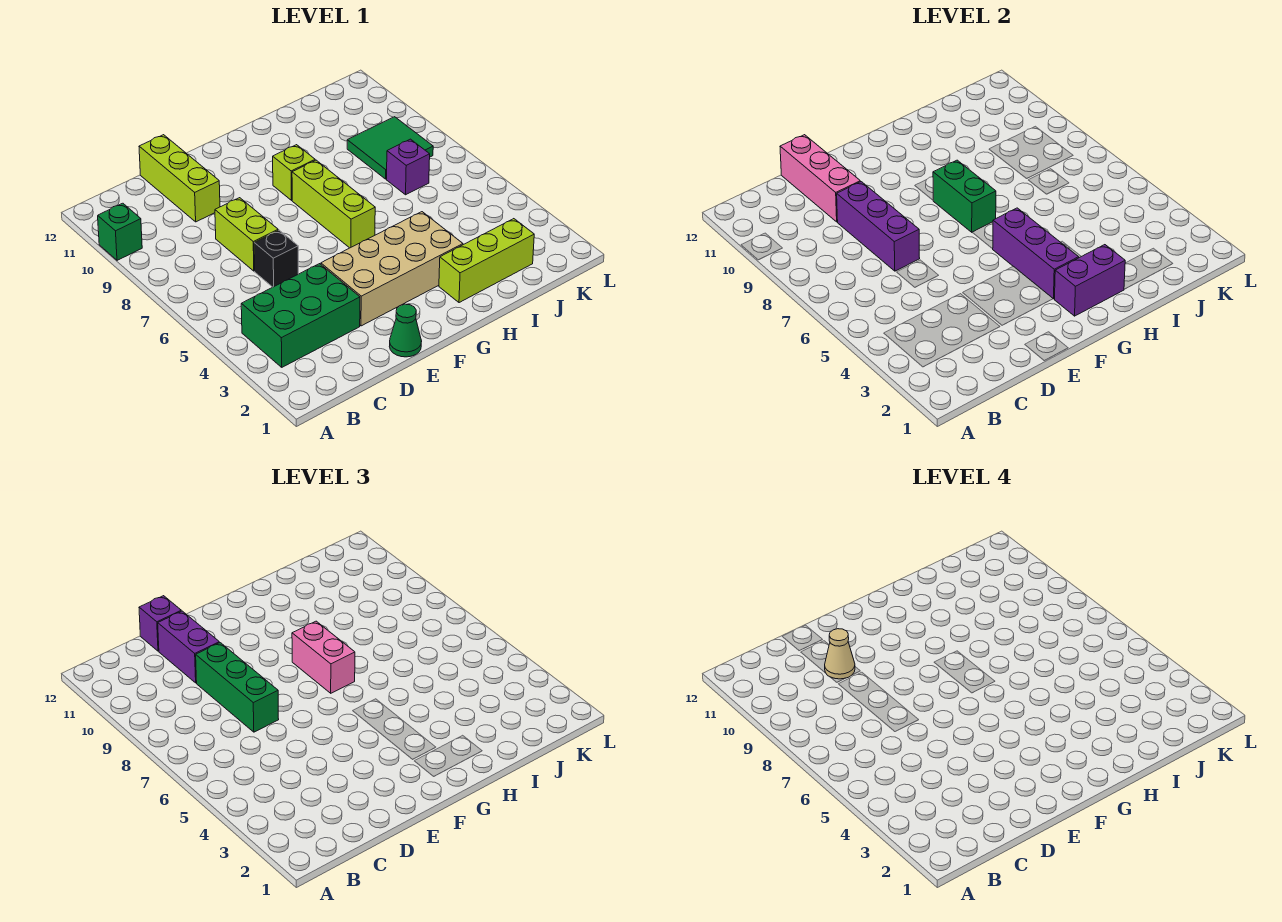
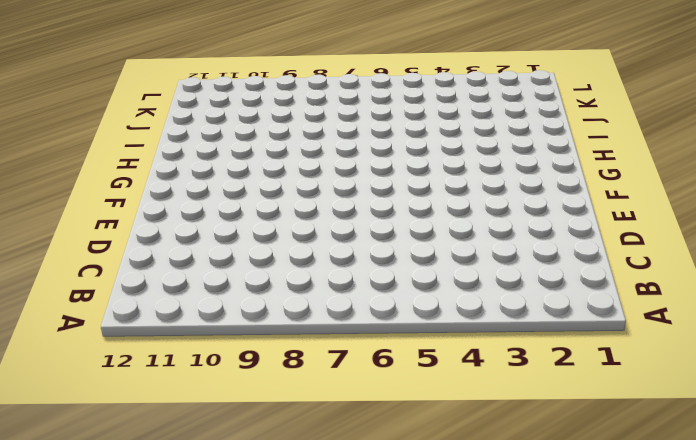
none -> green brick A10 level 1
none -> green brick B3:D4 level 1
none -> black brick D6 level 1

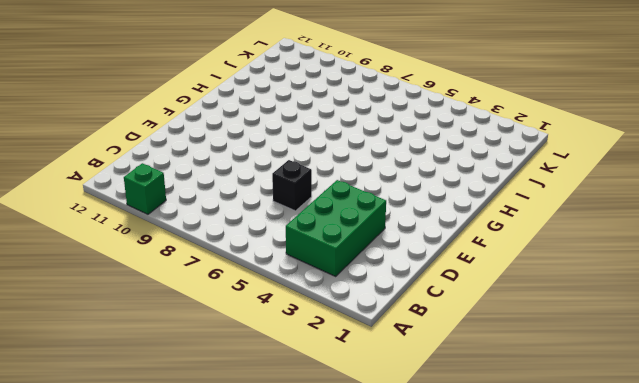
none -> lime brick D7:D8 level 1
none -> lime brick D10:D12 level 1
none -> green cone E1 level 1

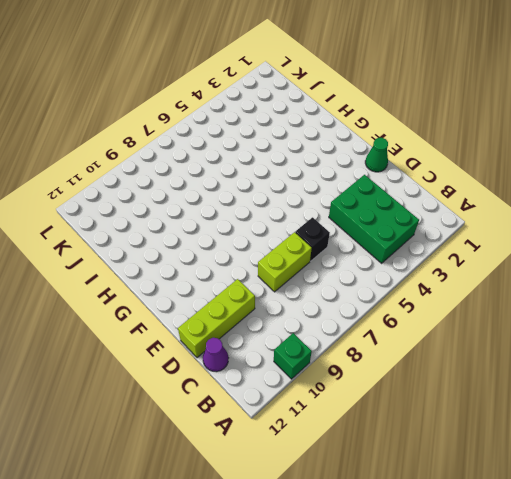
purple cone C12 level 1 -> none
none -> tan brick E3:H4 level 1
none -> lime brick G6:G8 level 1
none -> lime brick G9 level 1

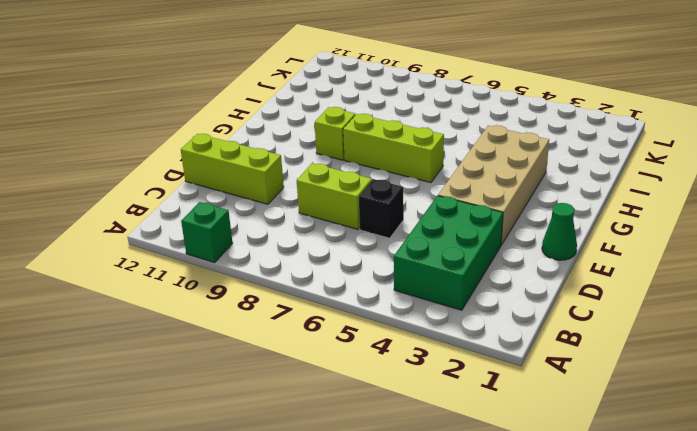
none -> lime brick H2:J2 level 1
none -> purple brick J7 level 1
none -> green tile J8:K9 level 1

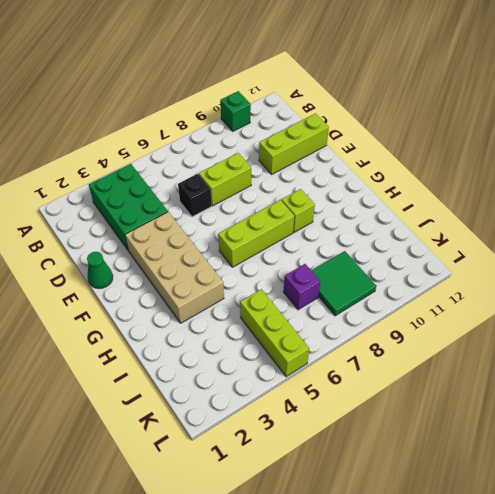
lime brick J5:L5 level 1 -> lime brick H2:J2 level 1
none -> purple brick D7:D9 level 2
none -> pink brick D10:D12 level 2
none -> purple brick G2:H2 level 2

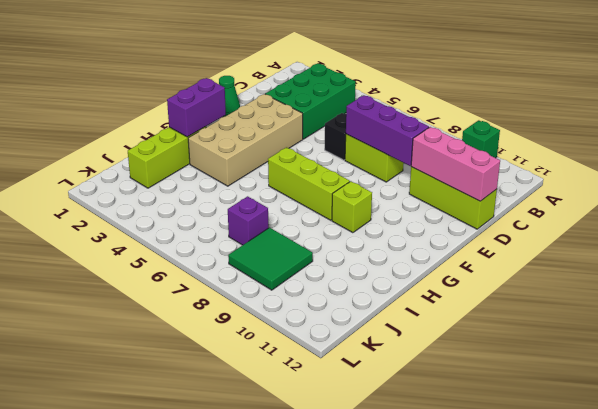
none -> purple brick G3:G5 level 2
none -> green brick G7:G8 level 2
none -> green brick D7:D9 level 3

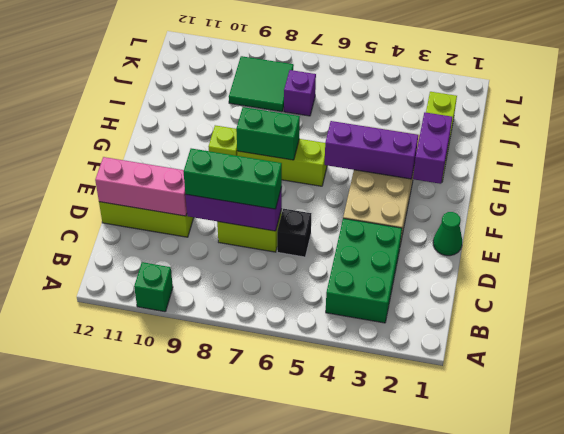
none -> purple brick D10:D11 level 3
none -> purple brick D12 level 3
none -> pink brick G7:G8 level 3

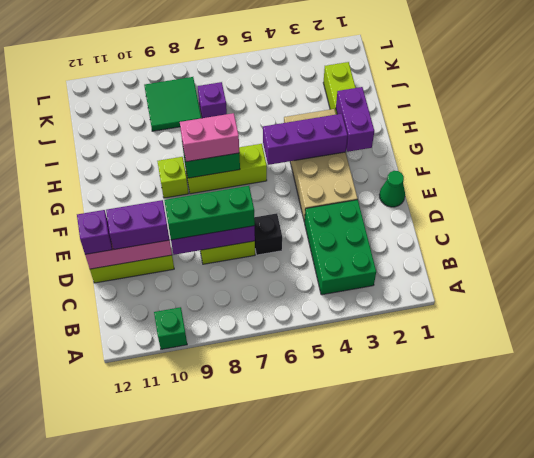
none -> tan cone D10 level 4

